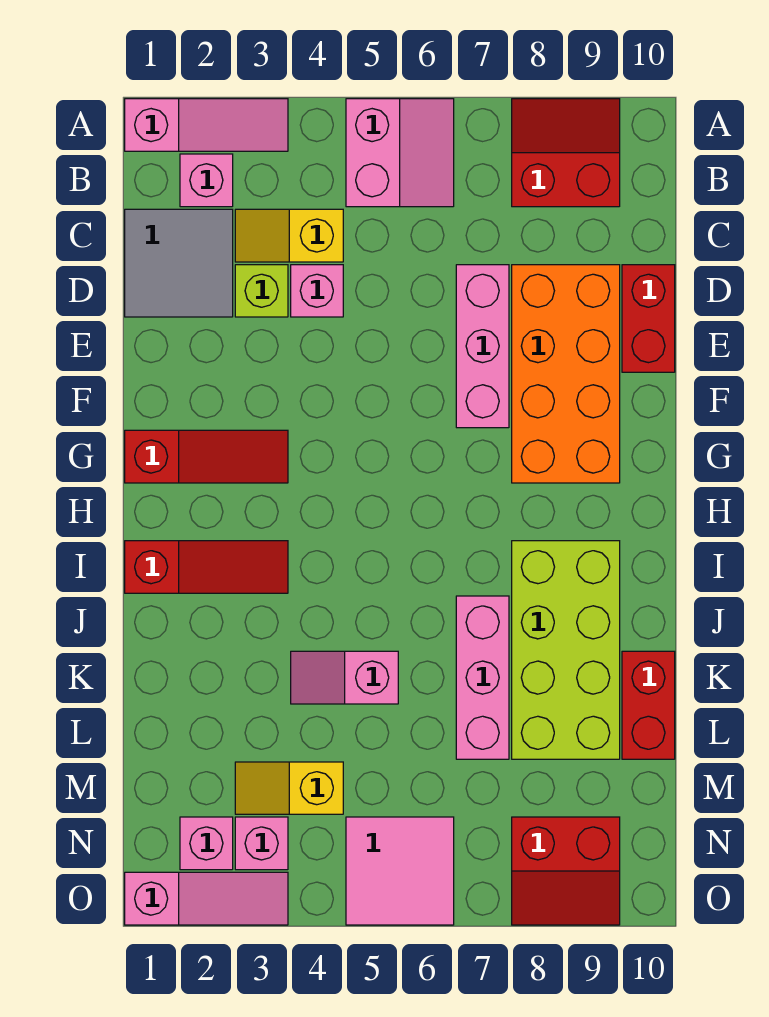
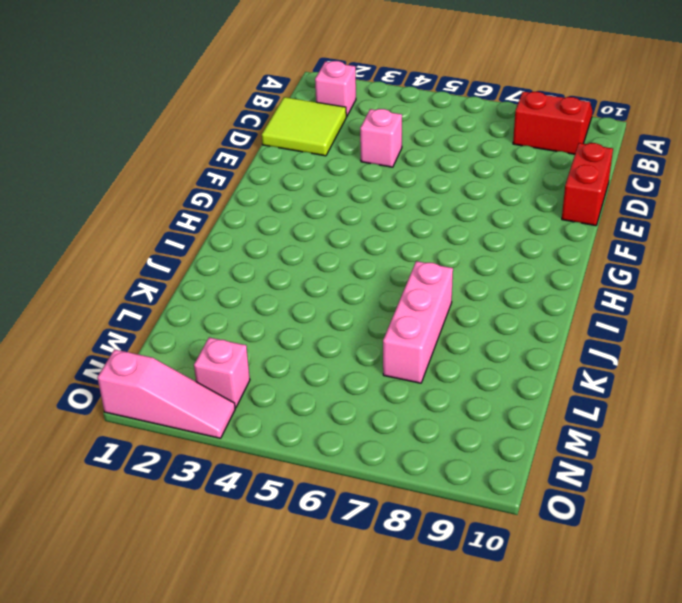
lime tile C1:D2 level 1 -> grey tile C1:D2 level 1
none -> pink slope A1:A3 level 1 top 1
none -> pink slope A5:B6 level 1 top 5
none -> yellow slope C3:C4 level 1 top 4

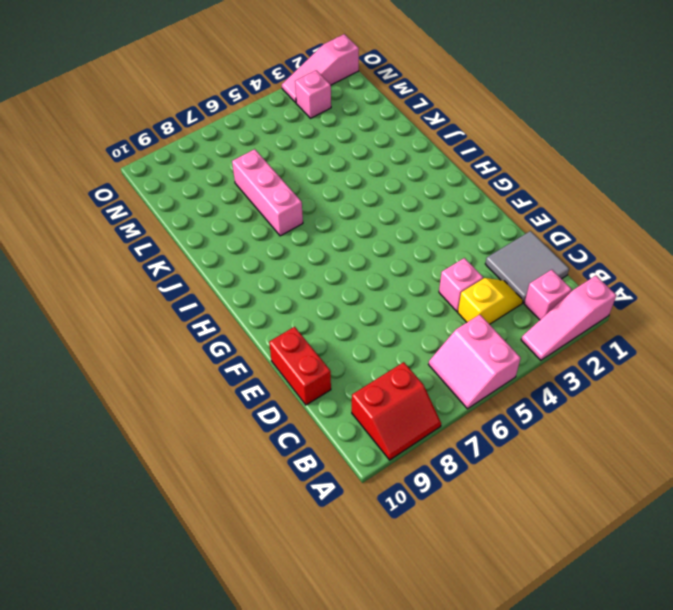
none -> lime brick D3 level 1
none -> pink brick D7:F7 level 1
none -> orange brick D8:G9 level 1

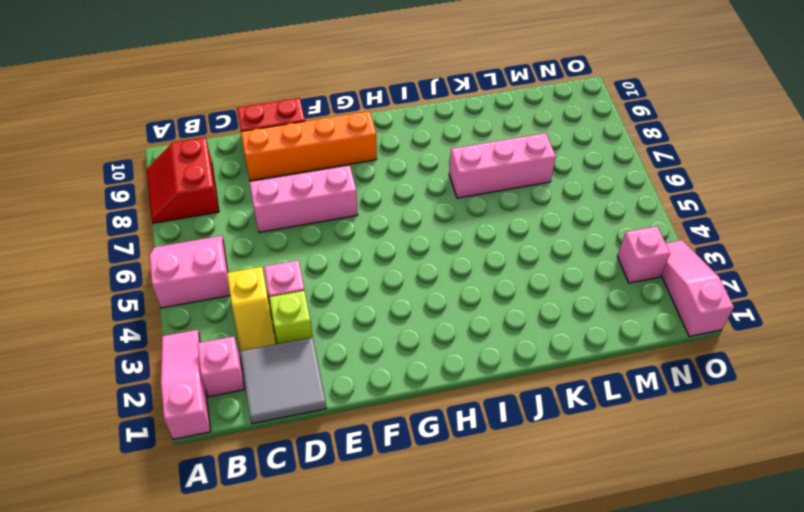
orange brick D9:G9 level 1 -> orange brick D8:G9 level 1
none -> red slope G1:G3 level 1 top 1
none -> red slope I1:I3 level 1 top 1
none -> lime brick I8:L9 level 1

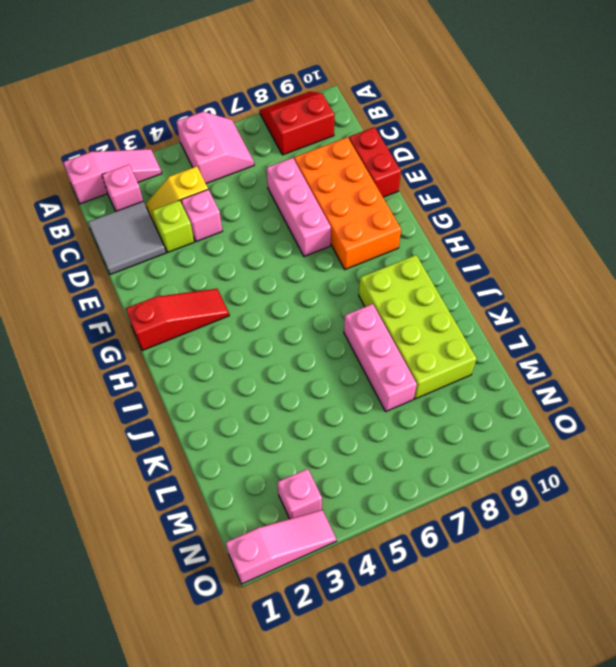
none -> red slope I1:I3 level 1 top 1
none -> pink slope K4:K5 level 1 top 5
none -> red brick K10:L10 level 1

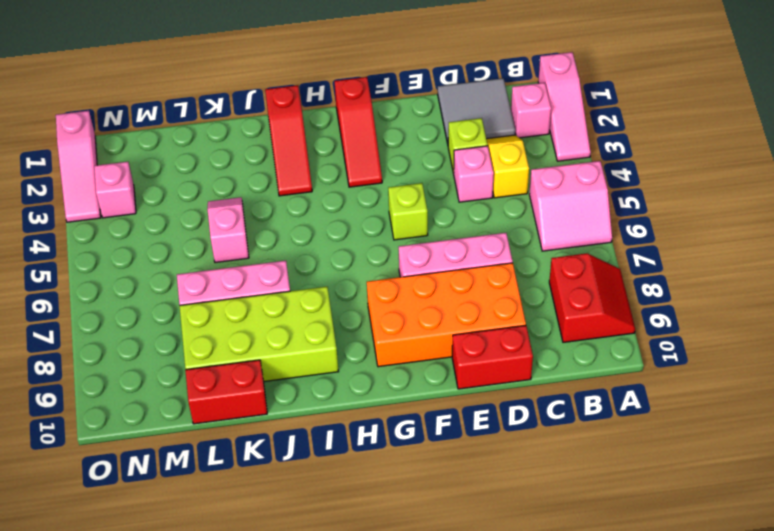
lime brick F5 level 1 -> none
none -> yellow slope M3:M4 level 1 top 4
none -> pink brick N2 level 1
none -> pink tile N5:O6 level 1

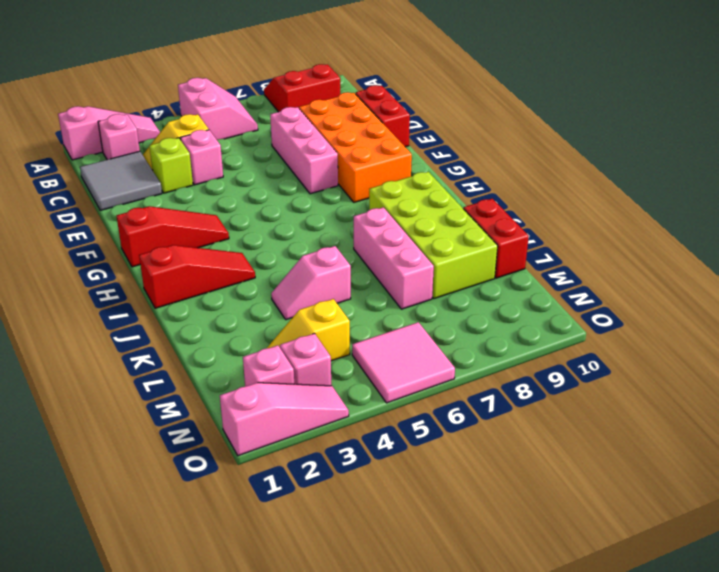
none -> red slope N8:O9 level 1 top N

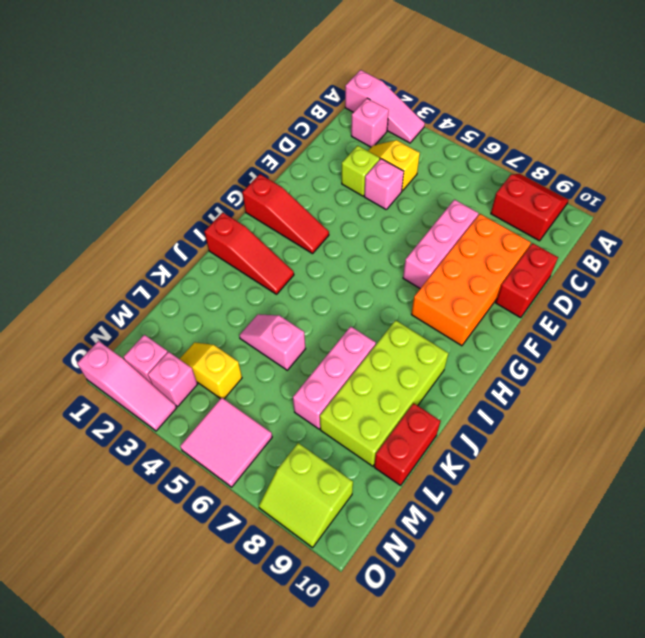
lime slope N8:O9 level 1 top N -> red slope N8:O9 level 1 top N
none -> pink slope A5:B6 level 1 top 5
none -> grey tile C1:D2 level 1

